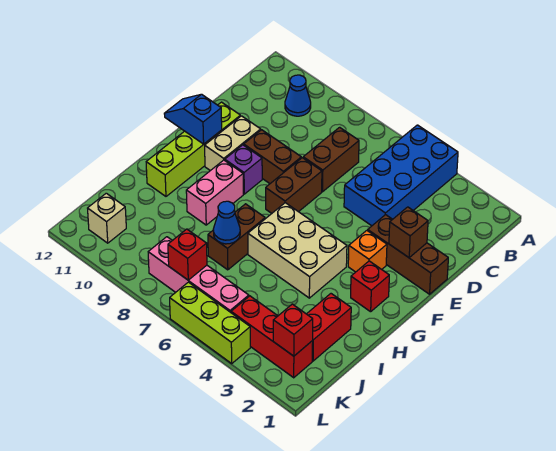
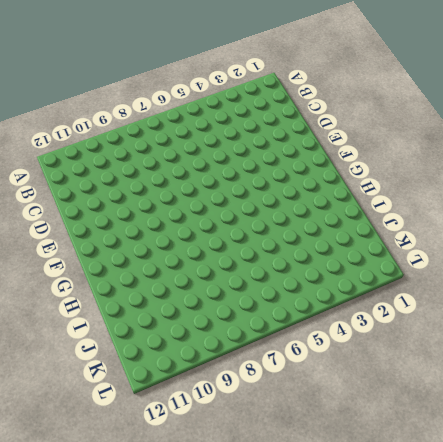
none -> blue brick A4:D5 level 1
none -> blue cone B10 level 1
none -> brown brick C7:D7 level 1

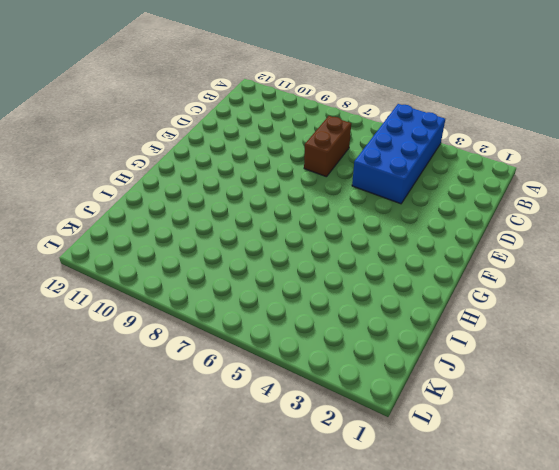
none -> blue cone B10 level 1
none -> brown brick E1:E3 level 1
none -> brown brick E7:F7 level 1

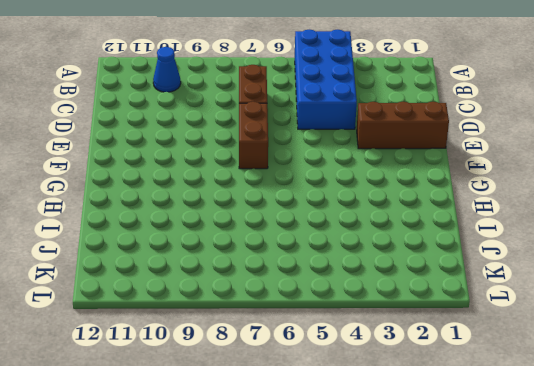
none -> brown brick E8:E9 level 1
none -> tan brick E10:F10 level 1
none -> lime brick E11:H11 level 1

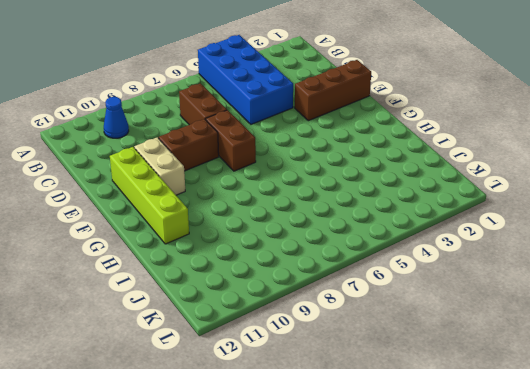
none -> orange brick F3 level 1
none -> purple brick F9 level 1
none -> red brick G2 level 1

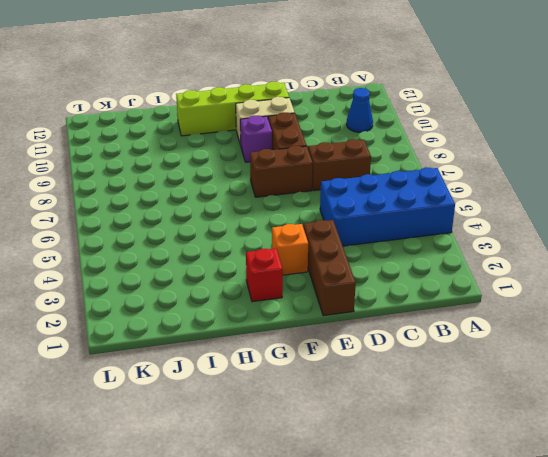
none -> tan brick G4:H6 level 1
none -> pink brick G9:H9 level 1
none -> brown brick H7:I7 level 1

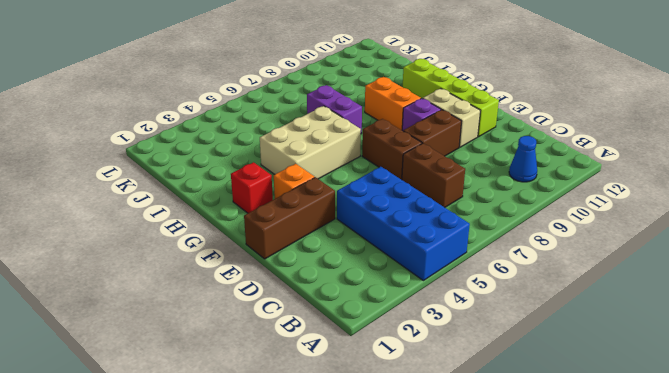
orange brick G9:H9 level 1 -> pink brick G9:H9 level 1
purple brick H7:I7 level 1 -> brown brick H7:I7 level 1
none -> red brick I2:J2 level 1
none -> red brick K2:K4 level 1
none -> pink brick K5:K8 level 1

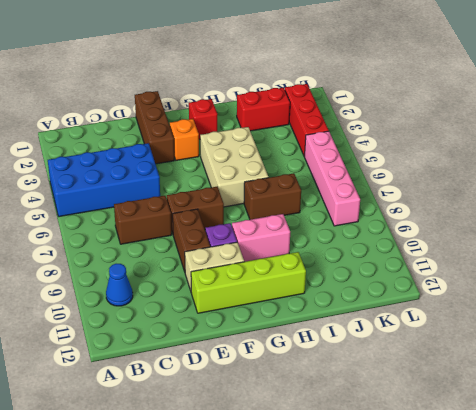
none -> tan brick K11 level 1
none -> lime brick L4:L6 level 1
none -> brown brick E2 level 2

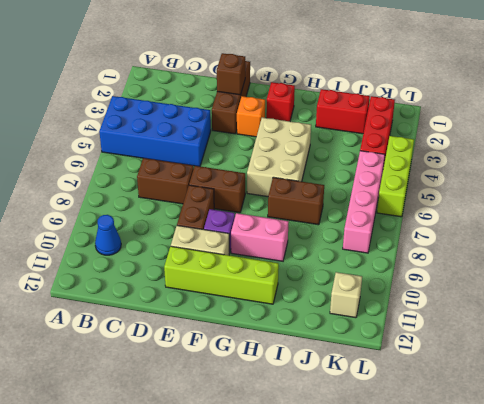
none -> blue slope F11:F12 level 2 top 11
none -> blue cone I7 level 2
none -> red brick K2 level 2

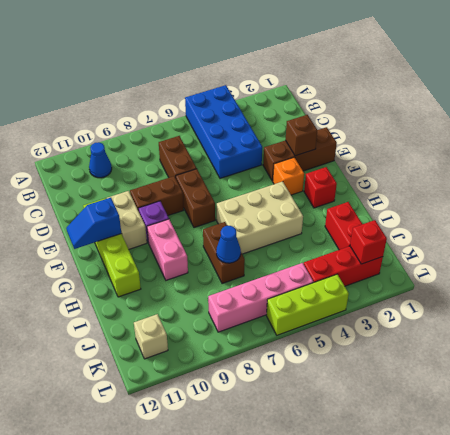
none -> red brick K7 level 2

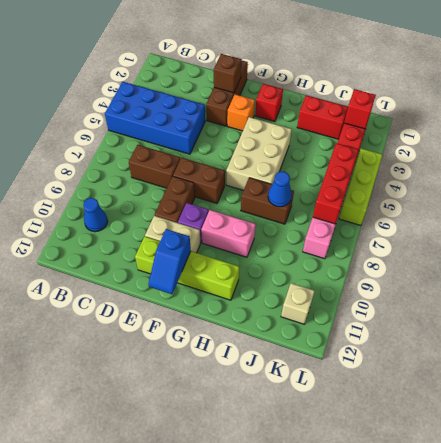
red brick K5:K7 level 2 -> red brick K7 level 2

